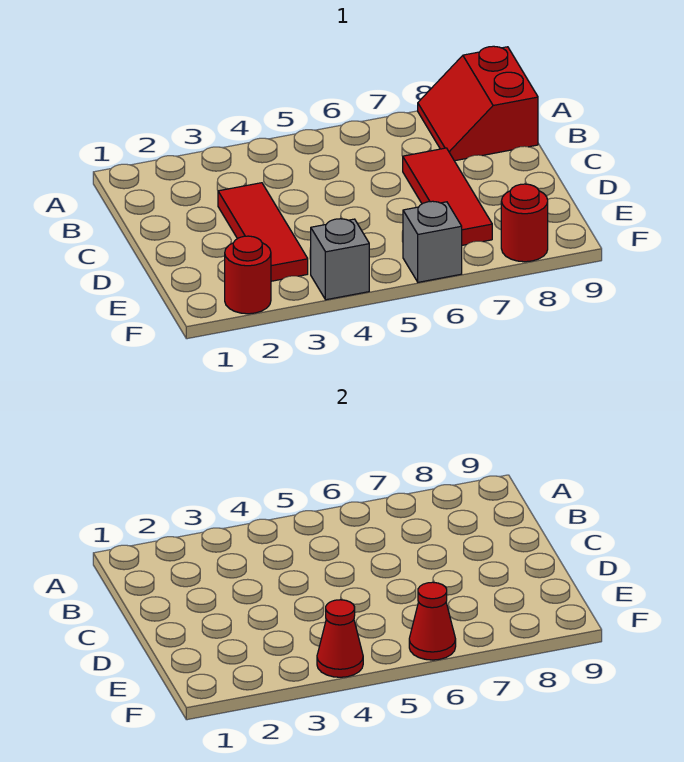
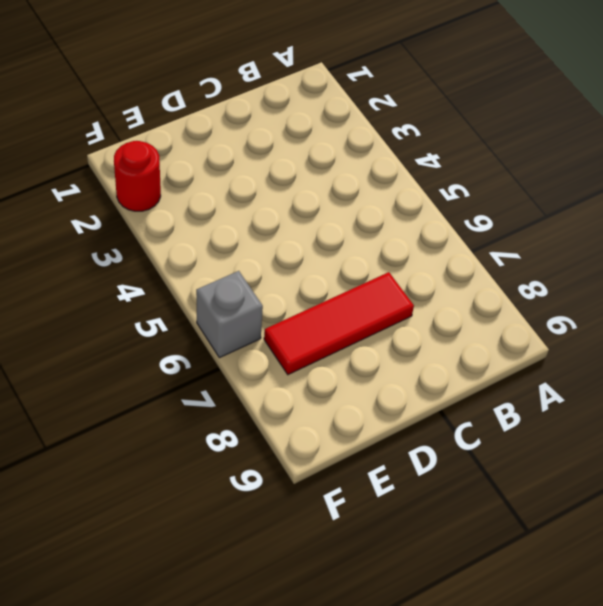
none -> red slope A8:B9 level 1 top 9
none -> red tile C3:E3 level 1

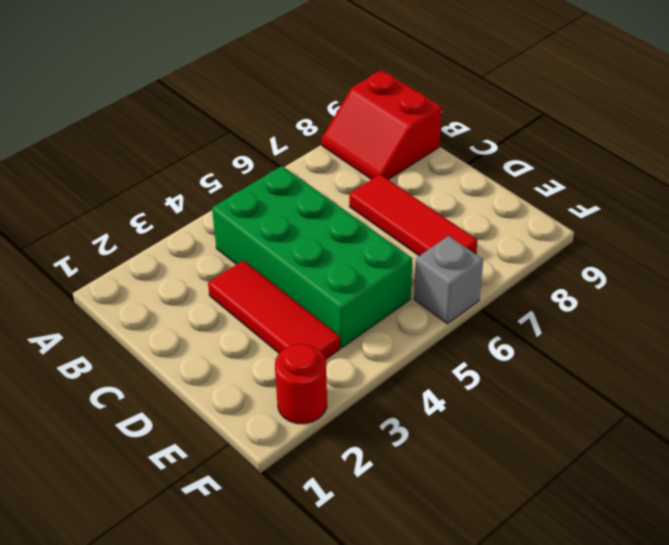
green brick B4:E5 level 1 -> none
none -> grey brick F4 level 1
none -> red round brick F8 level 1

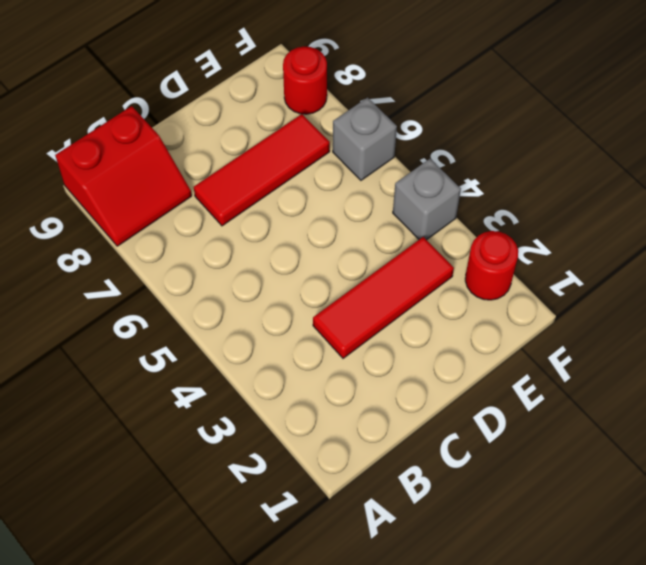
none -> red cone F4 level 2
none -> red cone F6 level 2

